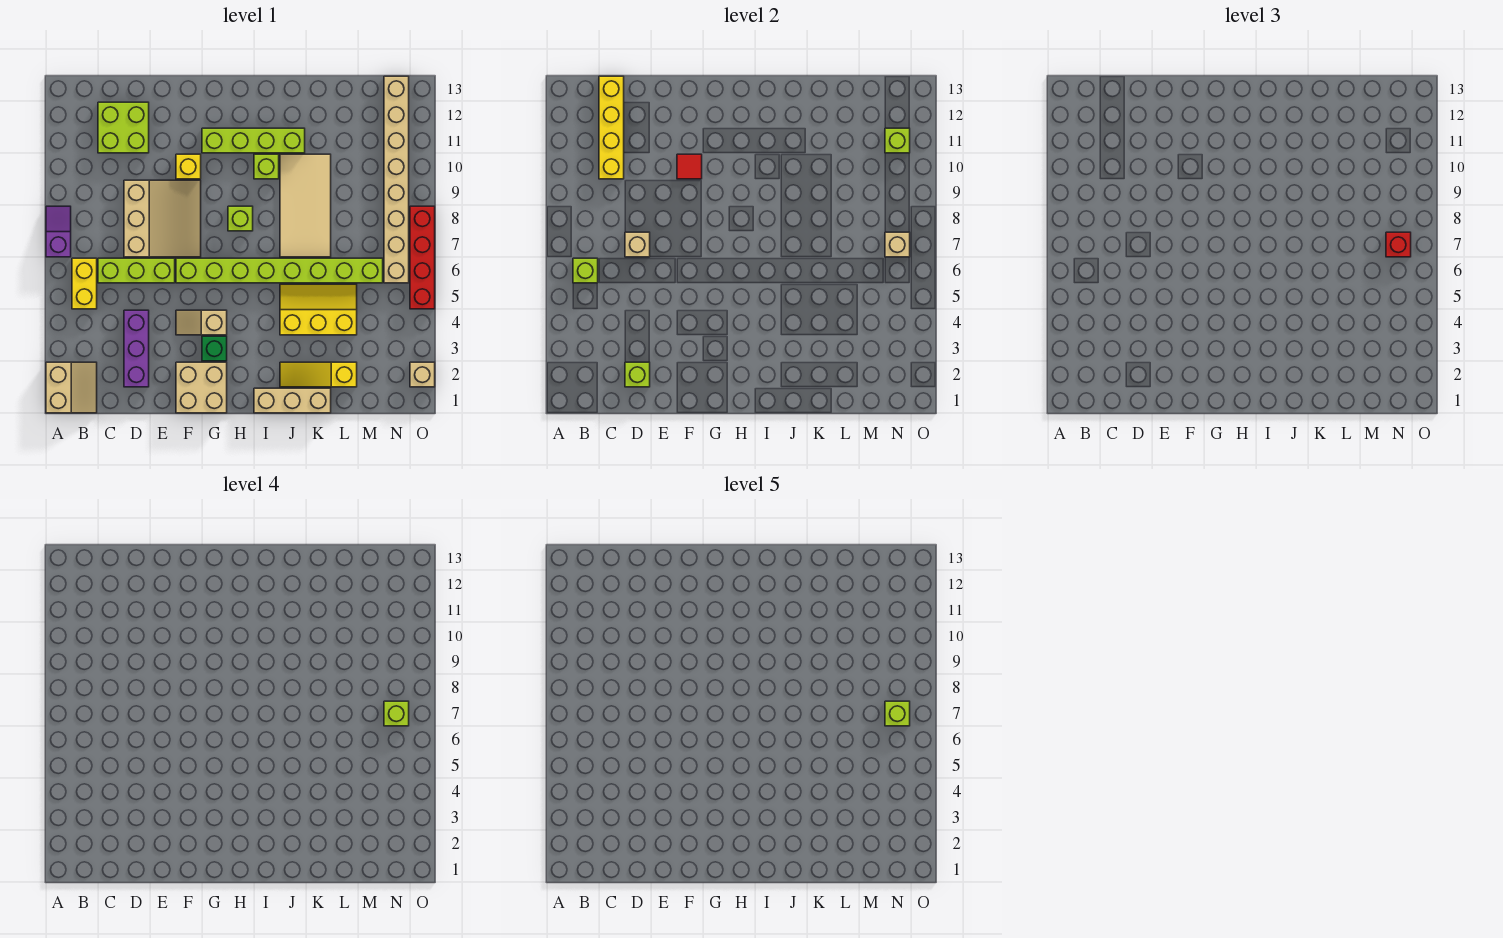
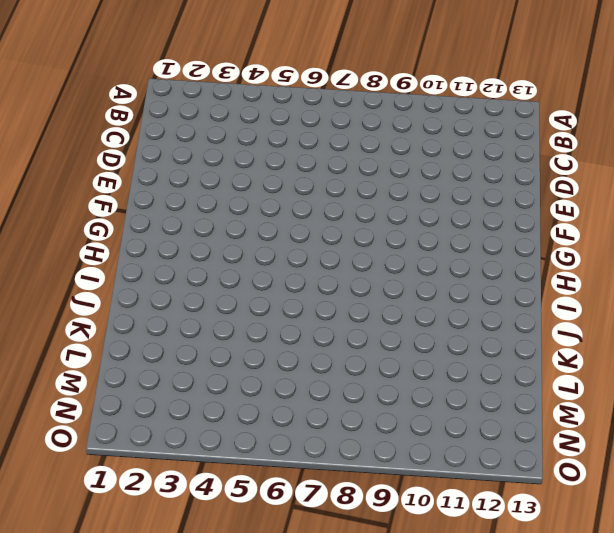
none -> tan slope A1:B2 level 1 top A
none -> purple slope A7:A8 level 1 top 7
none -> yellow brick B5:B6 level 1
none -> lime brick C6:E6 level 1

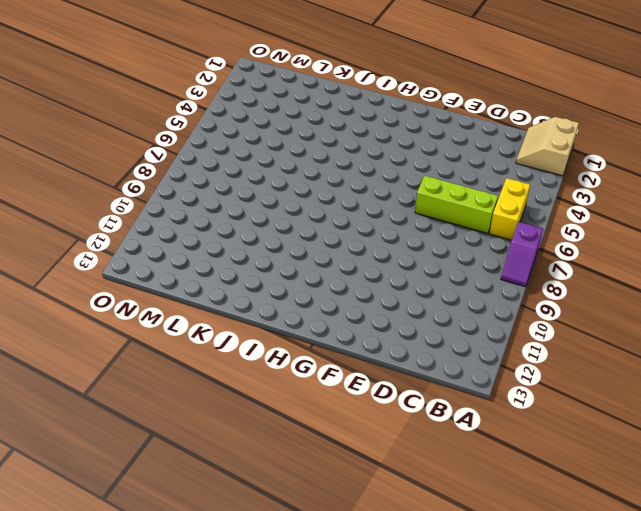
none -> lime brick C11:D12 level 1
none -> purple brick D2:D4 level 1
none -> tan slope D7:F9 level 1 top D
none -> tan brick F1:G2 level 1

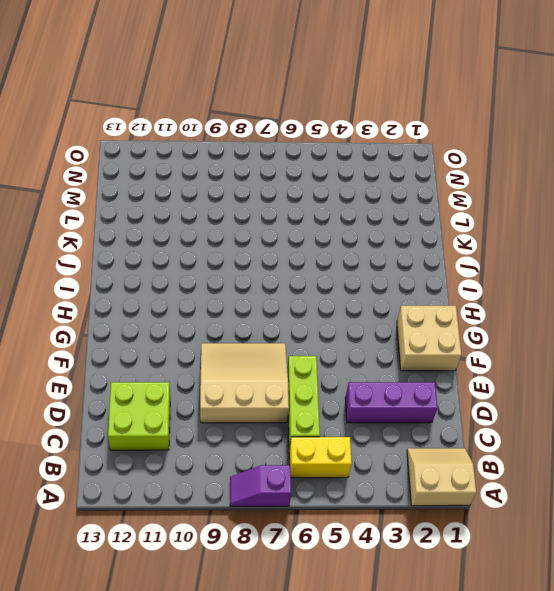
none -> tan slope F4:G4 level 1 top G
none -> lime brick F6:M6 level 1
none -> yellow brick F10 level 1
none -> green brick G3 level 1

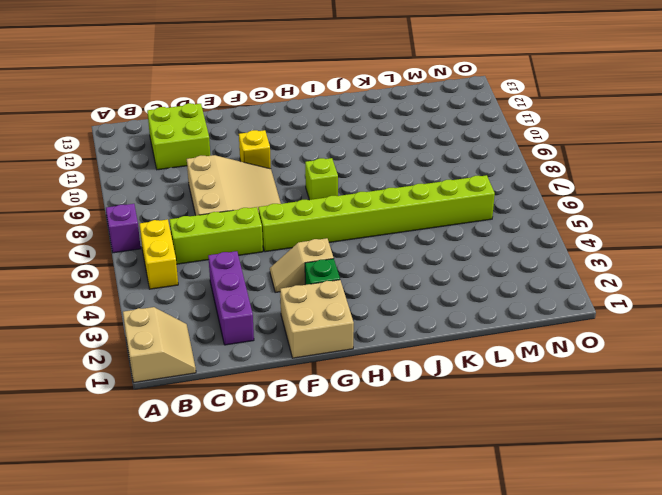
none -> lime brick G11:J11 level 1
none -> tan brick I1:K1 level 1
none -> lime brick I10 level 1
none -> yellow slope J2:L2 level 1 top L

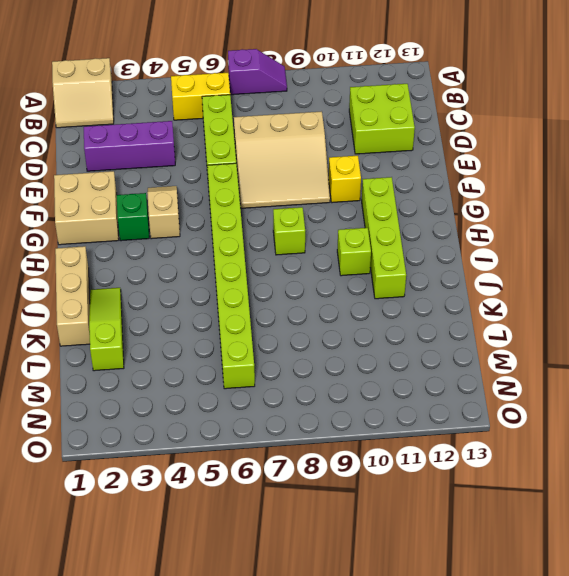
lime slope J2:L2 level 1 top L -> yellow slope J2:L2 level 1 top L
none -> yellow slope J4:L5 level 1 top 4
none -> tan tile J7:K10 level 1
none -> tan brick N6:N13 level 1
none -> tan brick O2 level 1

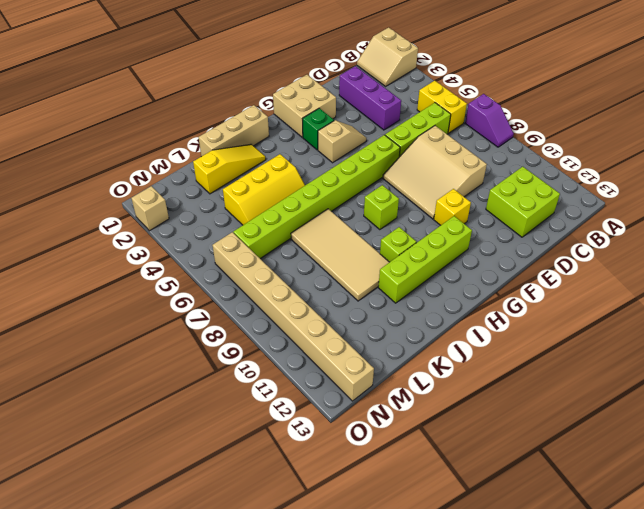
none -> red brick O5:O8 level 1
none -> lime brick B6 level 2
none -> yellow brick C10:C13 level 2
none -> lime brick D2 level 2

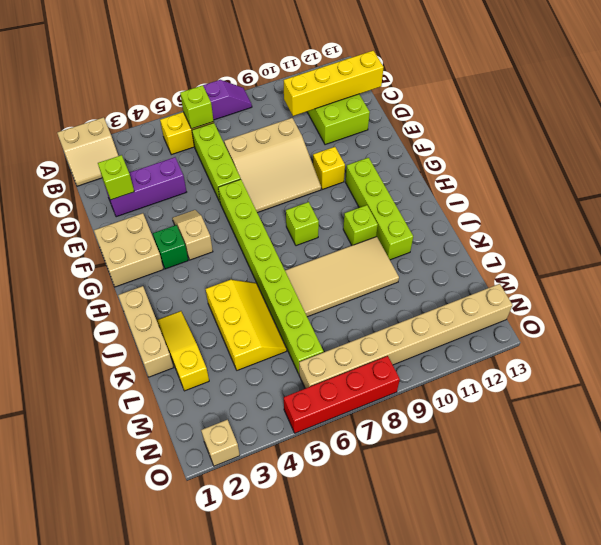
none -> tan brick D7 level 2
none -> red tile F10 level 2
none -> tan brick N7 level 2
none -> lime brick N11 level 2

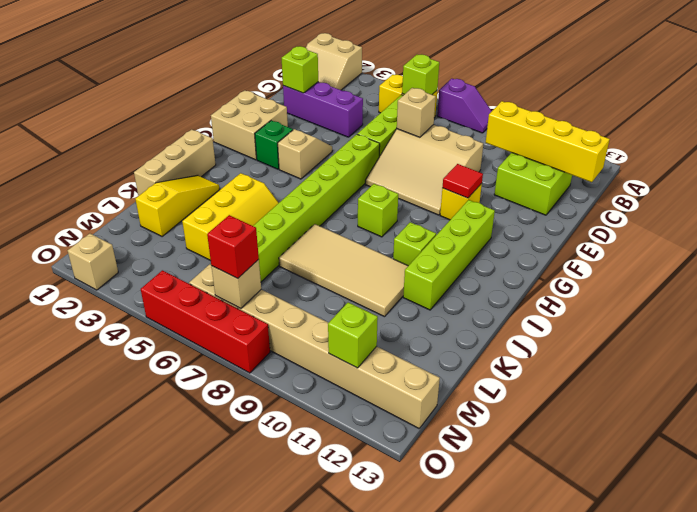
none -> lime brick N7 level 4
none -> lime brick N7 level 5

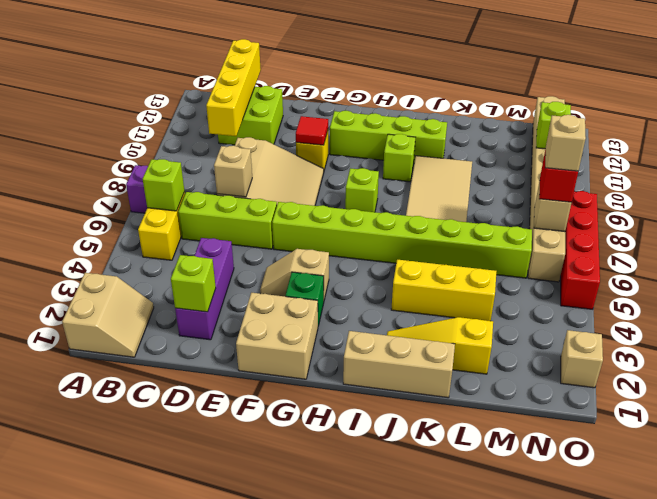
tan brick N7 level 4 -> lime brick N7 level 4
none -> lime brick N7 level 5

